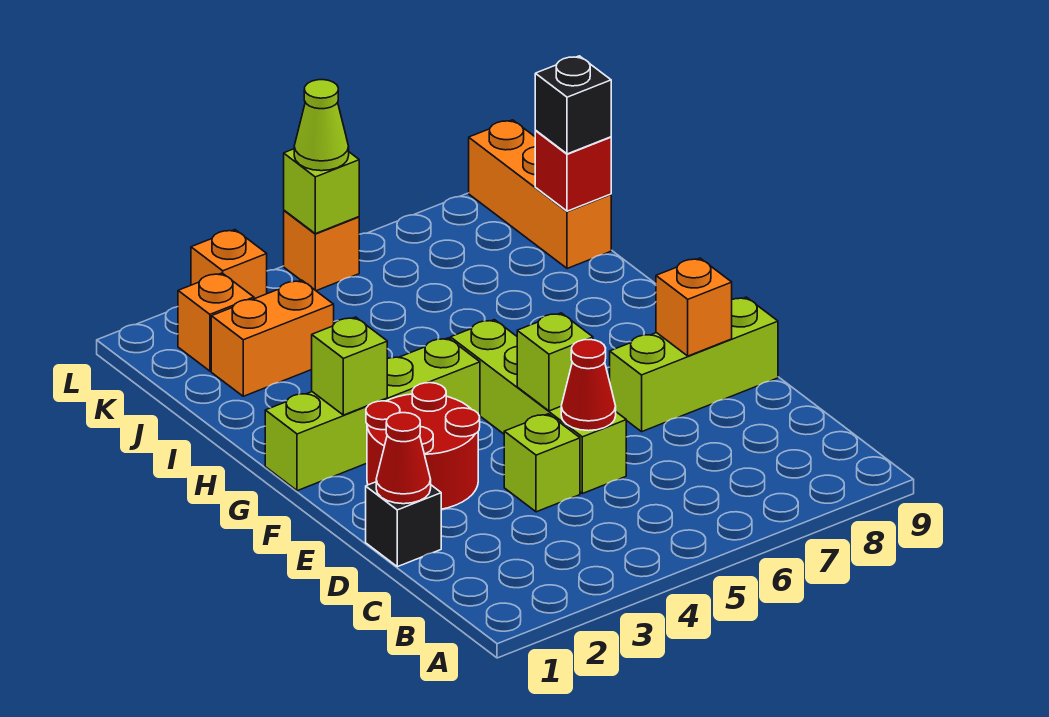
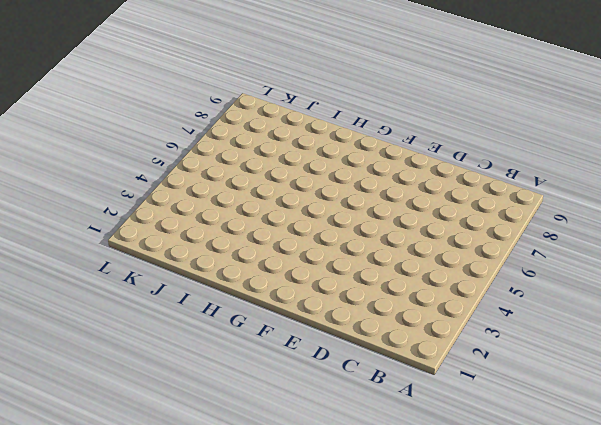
none -> black brick D1 level 1
none -> lime brick D4 level 1
none -> lime brick D5:G5 level 1

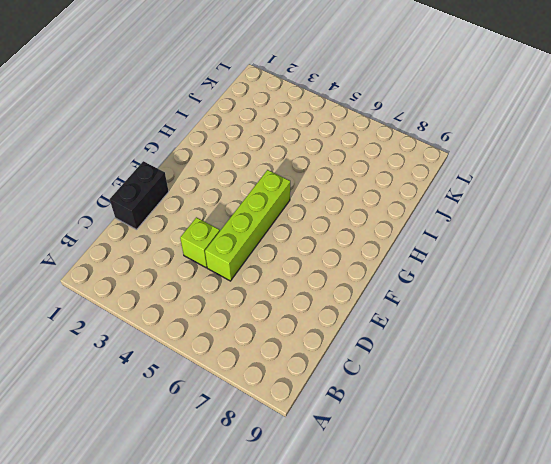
black brick D1:E1 level 1 -> black brick D1 level 1
none -> red round brick E2:F3 level 1
none -> lime brick E7:E9 level 1
none -> lime brick G1:G4 level 1

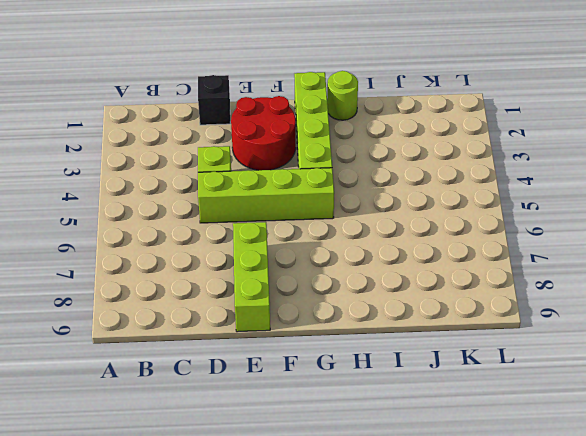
lime round brick H1 level 1 -> none
none -> orange brick J2:J3 level 1
none -> orange brick J9:L9 level 1
none -> orange brick K2 level 1

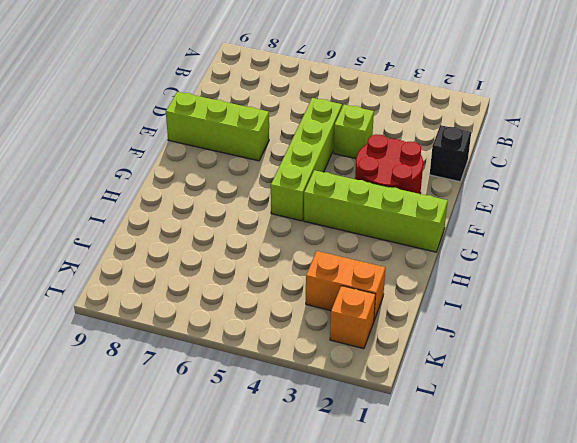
none -> orange brick J9:L9 level 1
none -> orange brick L3 level 1
none -> orange brick L5 level 1

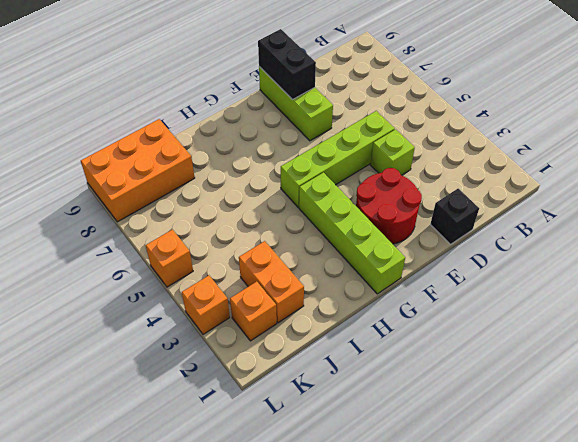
black brick E8:E9 level 2 -> orange brick E8 level 2
orange brick J8:L9 level 1 -> orange brick J9:L9 level 1
none -> red cone D1 level 2
none -> red cone D5 level 2
none -> lime brick E5 level 2

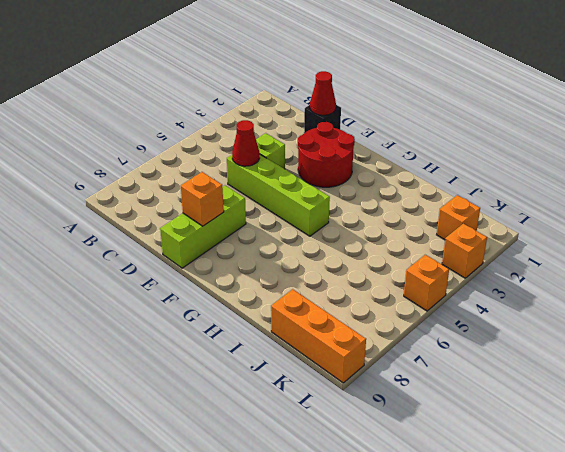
none -> lime brick G1:G4 level 1
none -> orange brick J2:J3 level 1
none -> lime brick E5 level 2

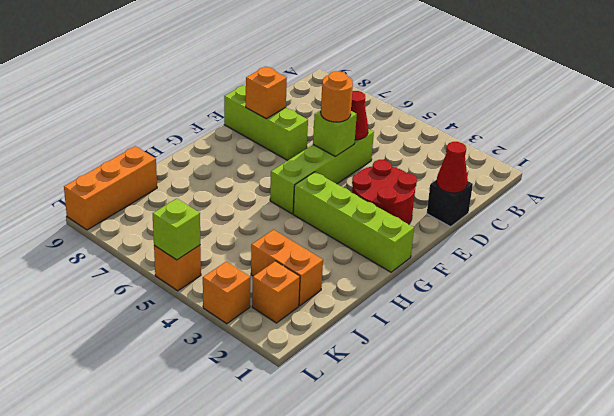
orange round brick E5 level 3 -> none
none -> lime brick D4 level 1
none -> lime brick G2 level 2
none -> red brick J9 level 2

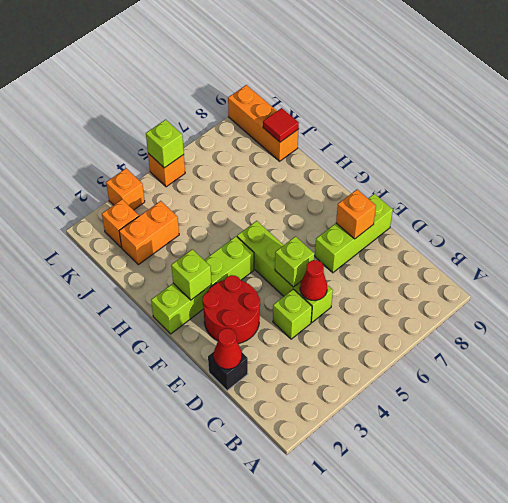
red tile J9 level 2 -> red brick J9 level 2
none -> black brick J9 level 3
none -> lime cone L5 level 3

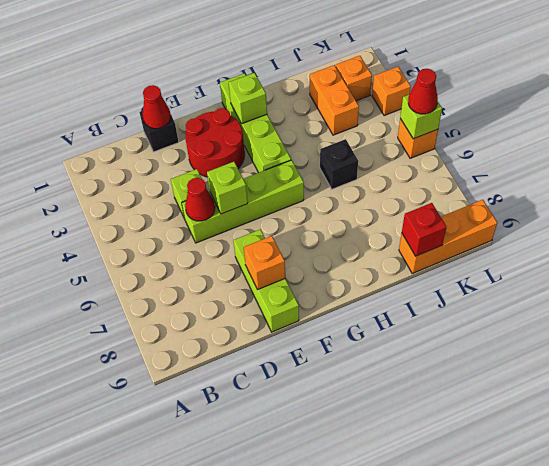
black brick I5 level 1 -> black brick J9 level 3
red cone L5 level 3 -> lime cone L5 level 3

